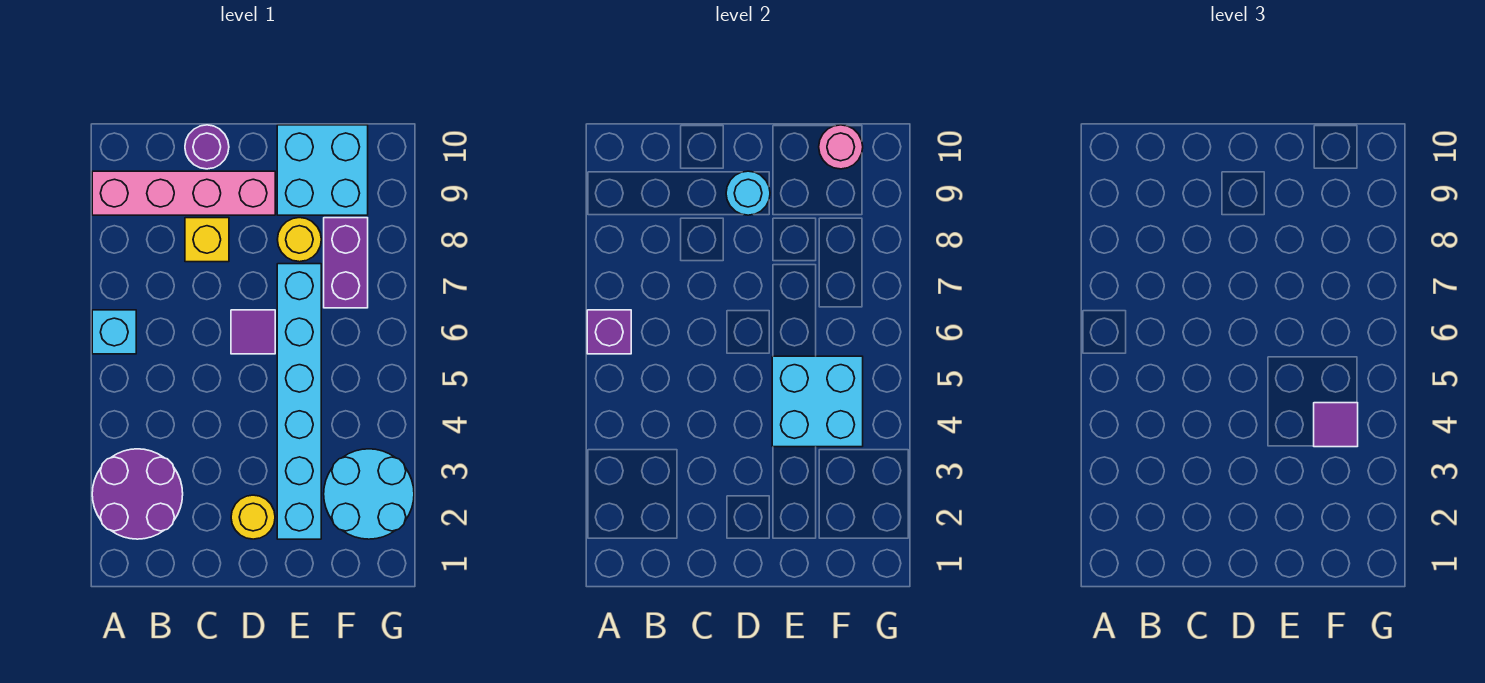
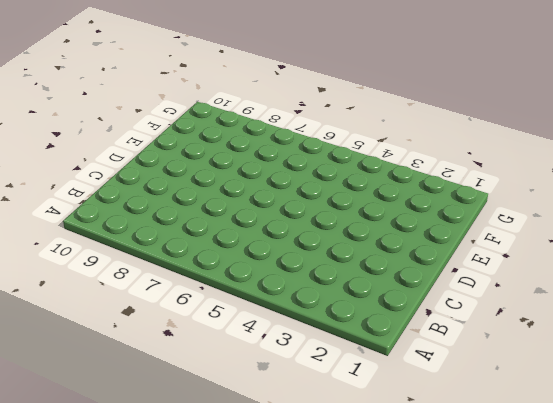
none -> purple round brick A2:B3 level 1
none -> cyan brick A6 level 1
none -> pink brick A9:D9 level 1

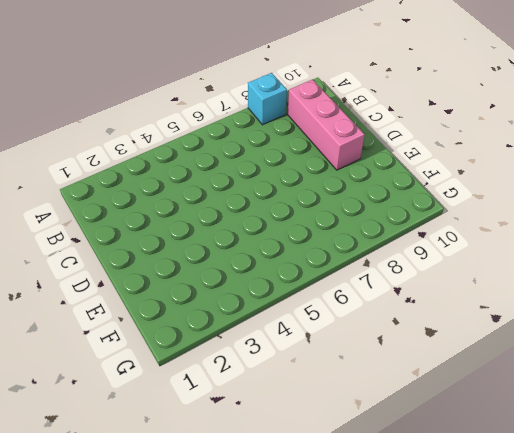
cyan brick A8 level 1 -> cyan brick A6 level 1
pink brick B9:D9 level 1 -> pink brick A9:D9 level 1
none -> purple round brick A2:B3 level 1
none -> yellow brick C8 level 1
none -> purple round brick C10 level 1

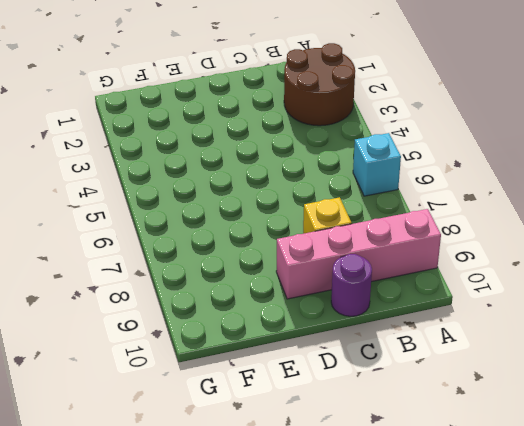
brown round brick A2:B3 level 1 -> purple round brick A2:B3 level 1
none -> yellow round brick D2 level 1
none -> purple tile D6 level 1
none -> cyan brick E2:E7 level 1

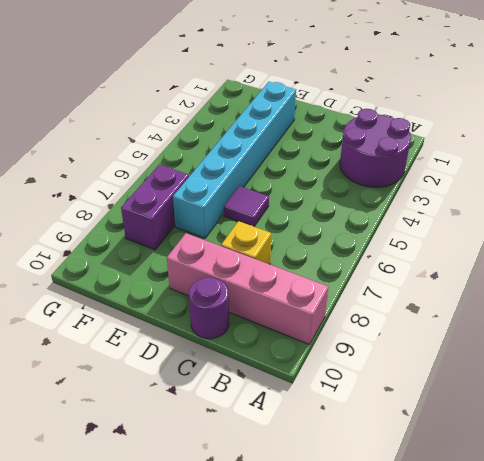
none -> cyan brick A6 level 1
none -> yellow round brick D2 level 1
none -> yellow round brick E8 level 1

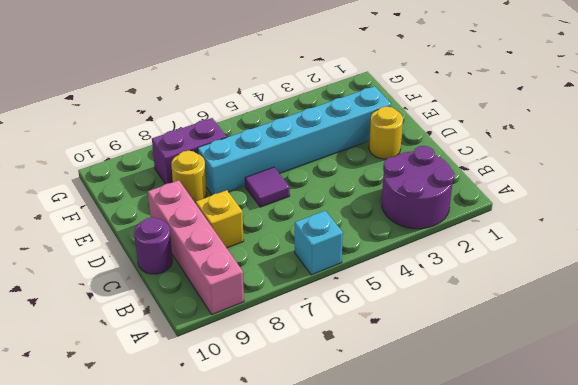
none -> cyan brick E9:F10 level 1
none -> cyan round brick F2:G3 level 1
none -> purple brick A6 level 2

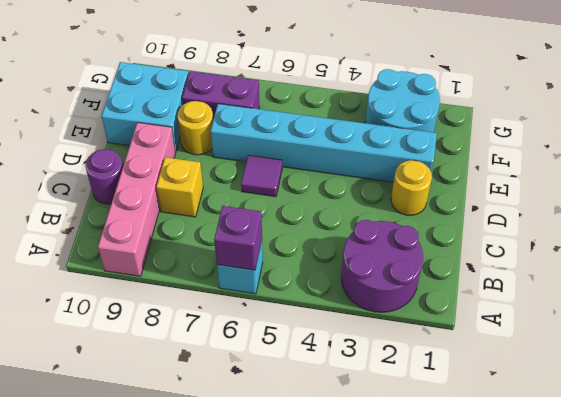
none -> cyan round brick D9 level 2
none -> cyan brick E4:F5 level 2
none -> pink round brick F10 level 2

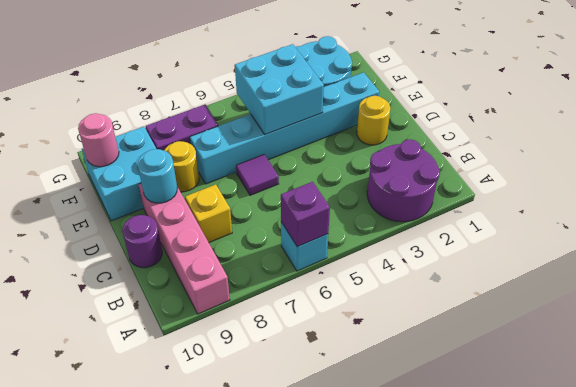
none -> purple tile F4 level 3

